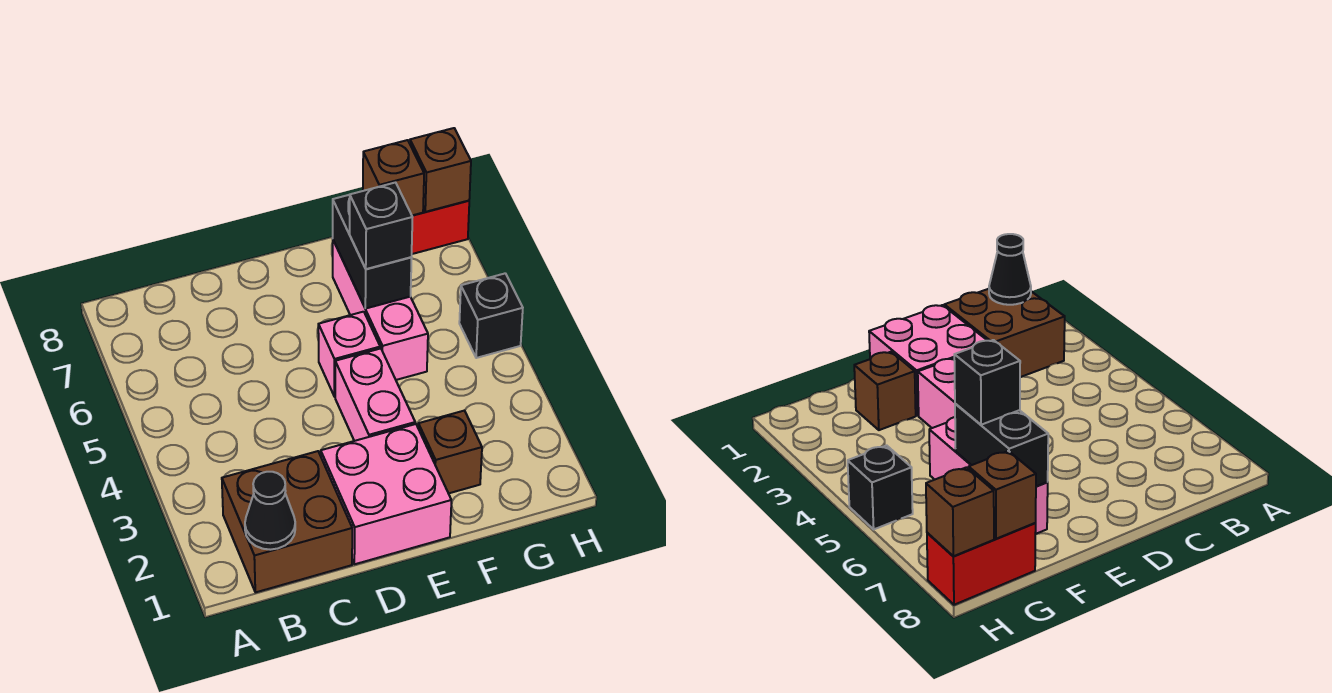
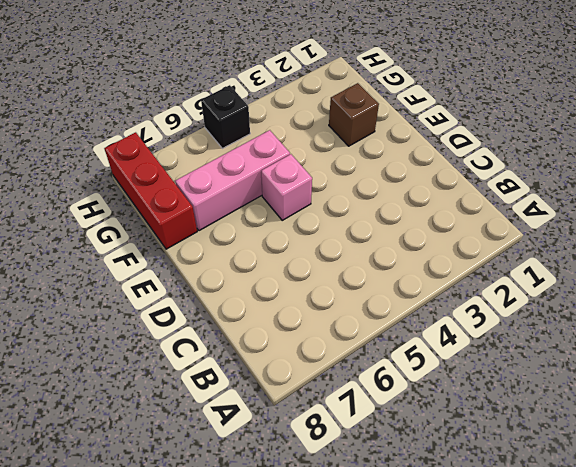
red brick F8:H8 level 1 -> red brick G8:H8 level 1
none -> brown brick B1:C2 level 1
none -> pink brick D1:E2 level 1
none -> pink brick E3:E4 level 1

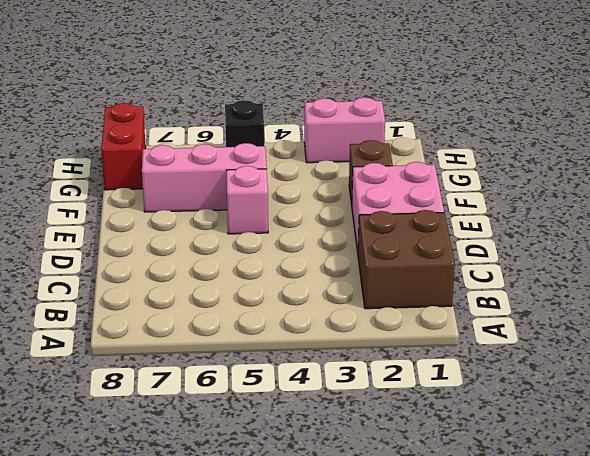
pink brick H2:H3 level 1 -> pink brick E3:E4 level 1
none -> black cone B1 level 2
none -> black brick F6:F7 level 2
none -> brown brick G8 level 2

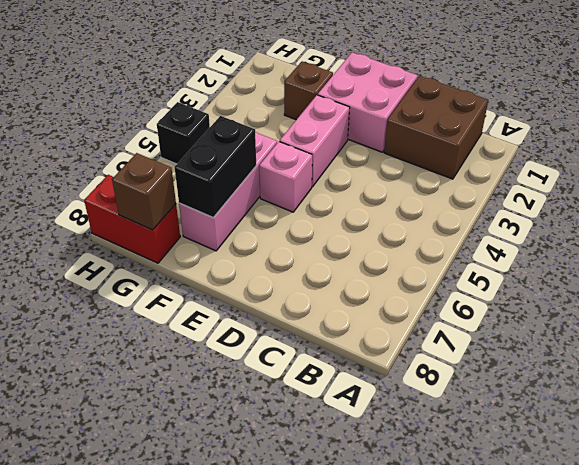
none -> black cone B1 level 2
none -> brown brick H8 level 2
none -> black brick F6 level 3

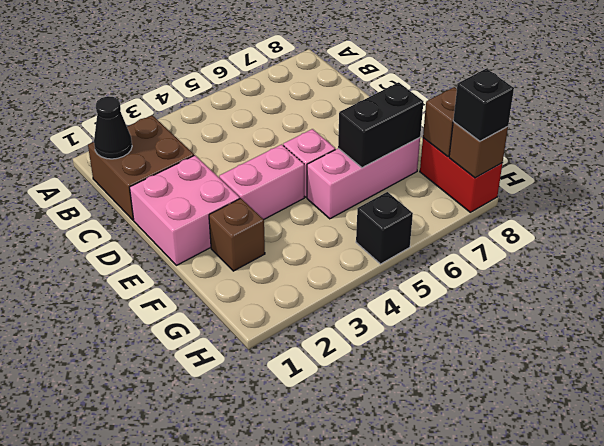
black brick H8 level 3 -> black brick F6 level 3

